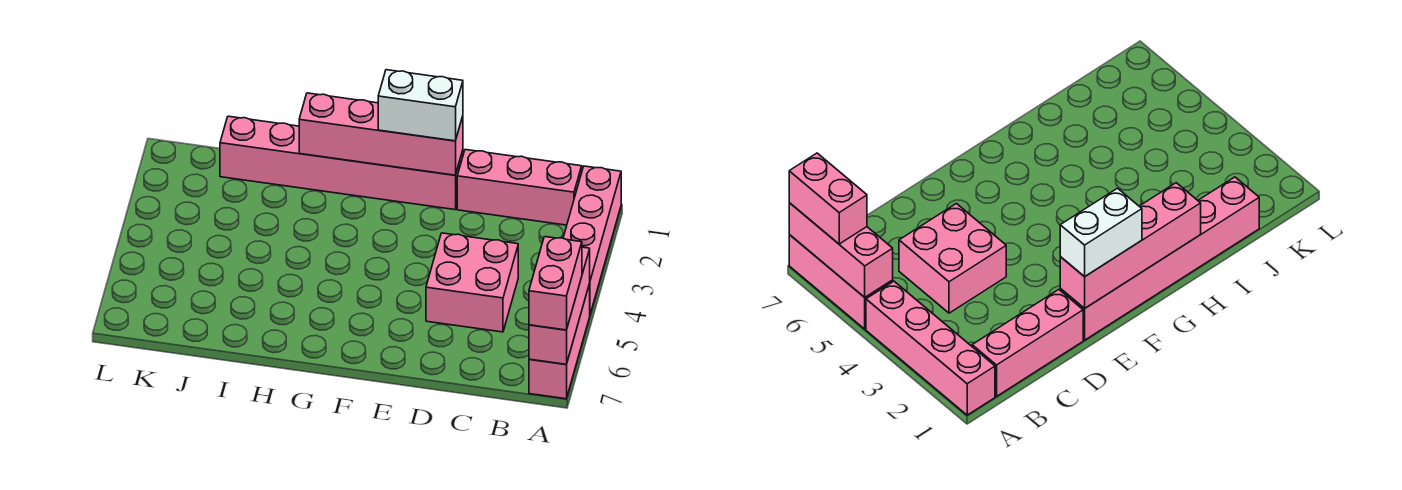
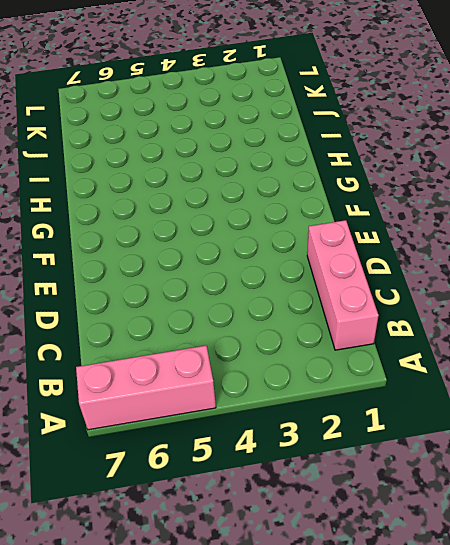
none -> pink brick A1:A4 level 1
none -> pink brick C4:D5 level 1

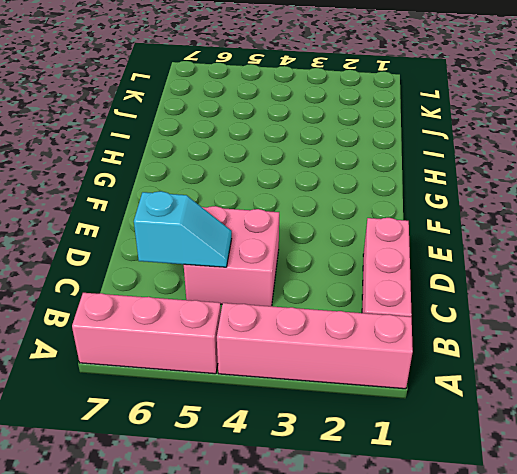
cyan slope C5:C6 level 2 top 6 -> none
none -> pink brick E1:J1 level 1
none -> pink brick A5:A7 level 2

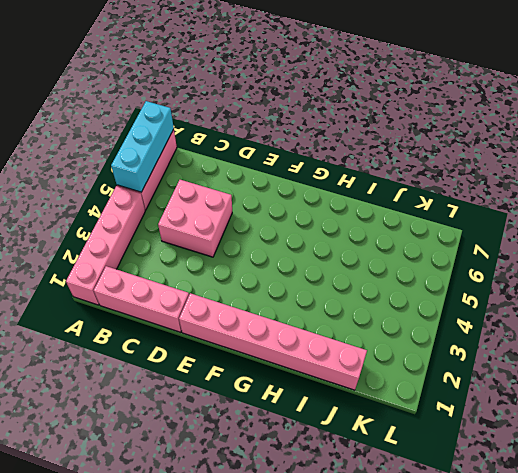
cyan brick A5:A7 level 2 -> pink brick A5:A7 level 2
none -> pink brick E1:H1 level 2
none -> pink brick A6:A7 level 3

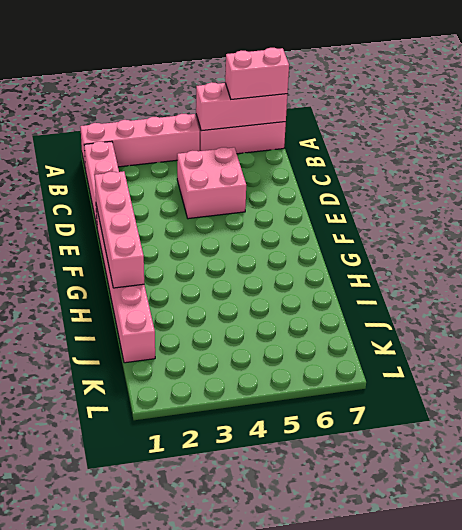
none -> white brick E1:F1 level 3

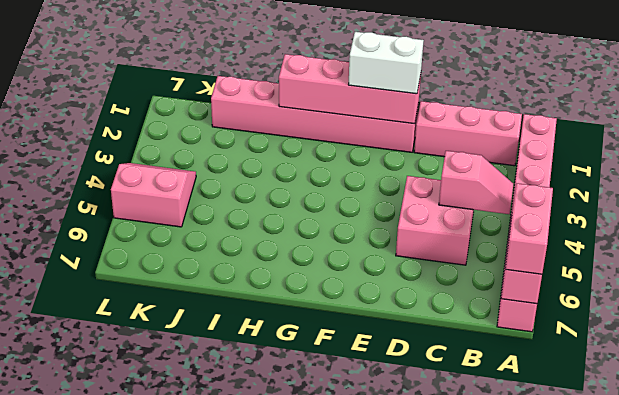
pink slope B4:C4 level 2 top C -> none
pink slope K4:L5 level 1 top 5 -> none

